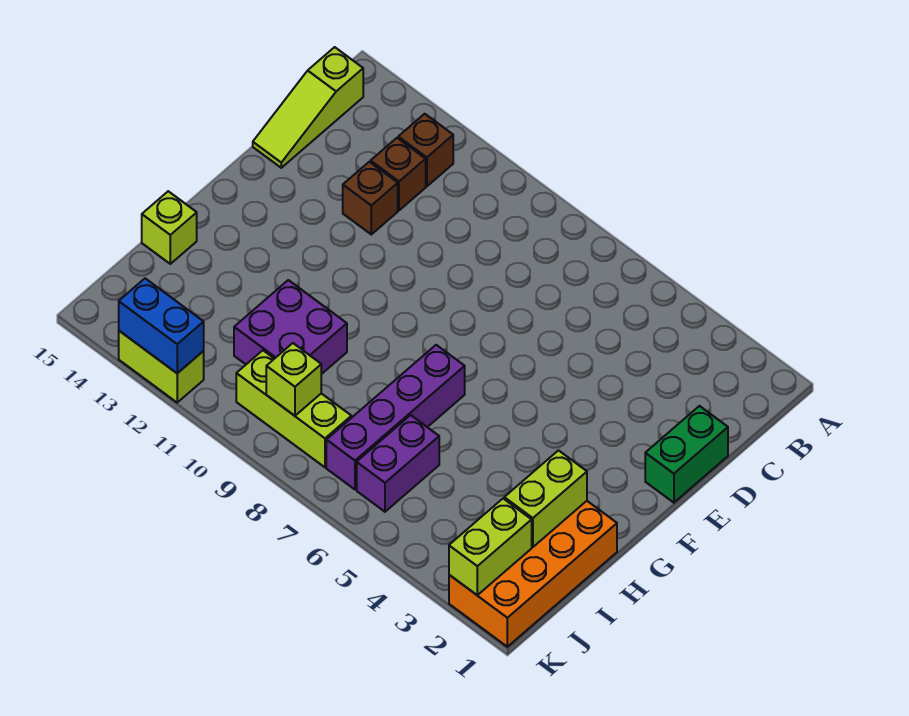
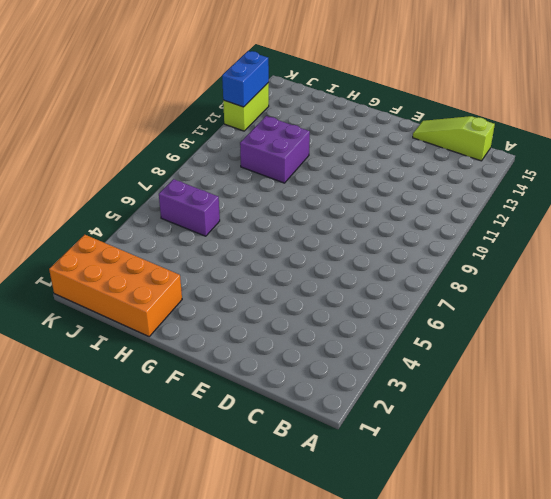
none -> brown brick B12 level 1
none -> brown brick C12 level 1
none -> green brick D1:E1 level 1

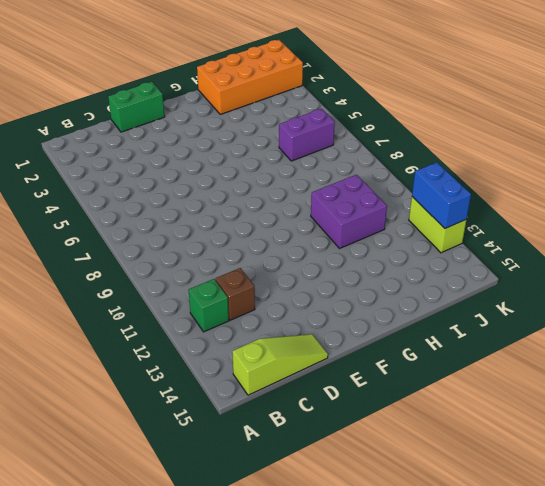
green brick B12 level 1 -> brown brick B12 level 1
none -> brown brick D12 level 1
none -> purple brick G7:J7 level 1
none -> lime brick H15 level 1

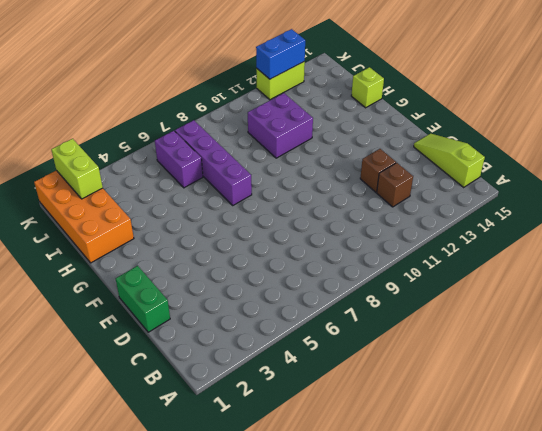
none -> brown brick B12 level 1
none -> lime brick J8:J10 level 1
none -> lime brick H2:I2 level 2

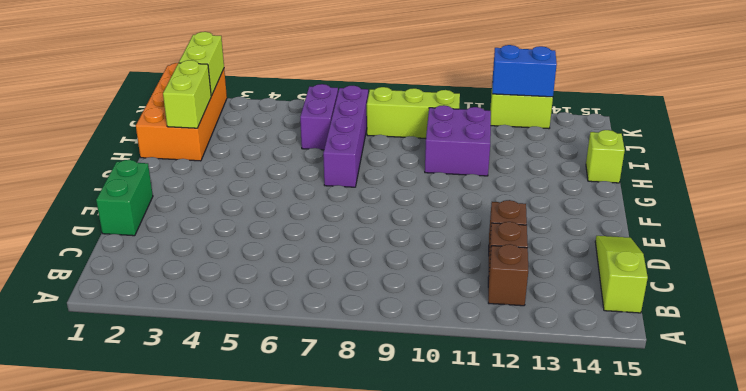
none -> lime brick J9 level 2

